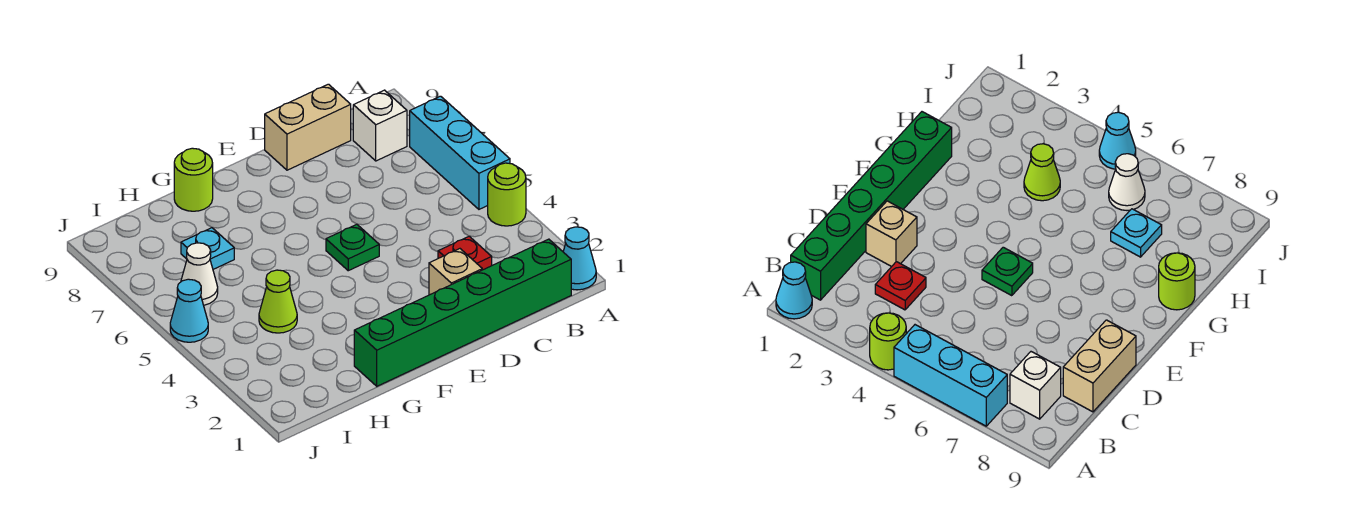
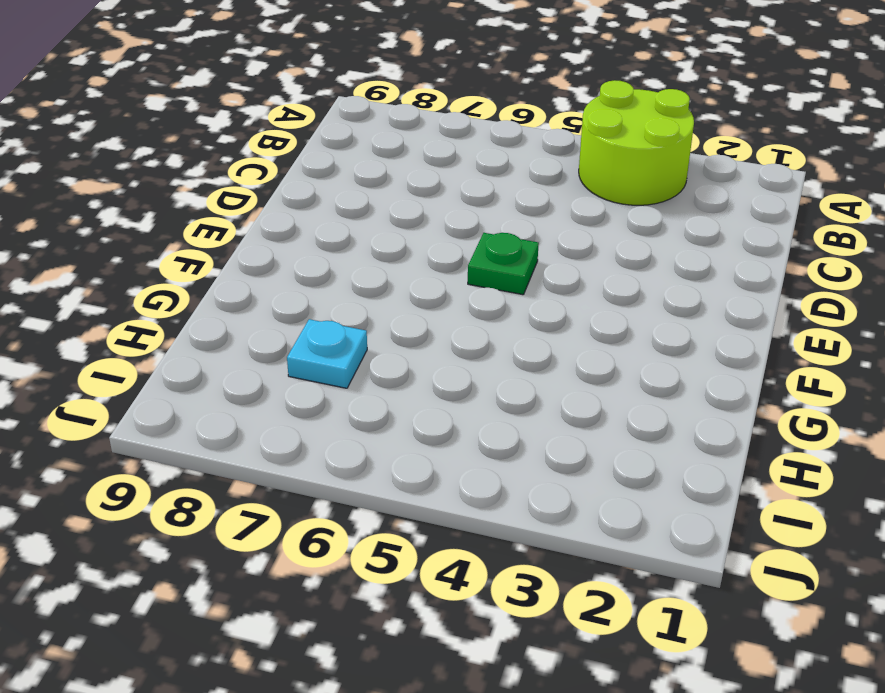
lime round brick A3:B4 level 1 -> lime round brick A4 level 1
none -> cyan cone A1 level 1
none -> cyan brick A5:A7 level 1
none -> green brick B1:G1 level 1

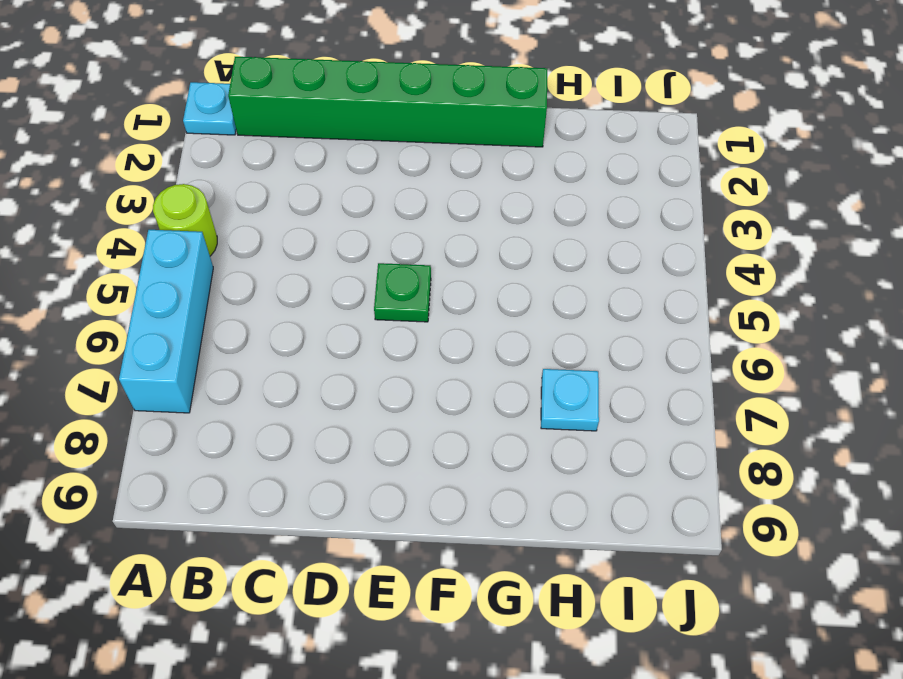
cyan plate A1 level 1 -> cyan cone A1 level 1
none -> white brick B8 level 1
none -> red plate C3 level 1
none -> tan brick C9:D9 level 1

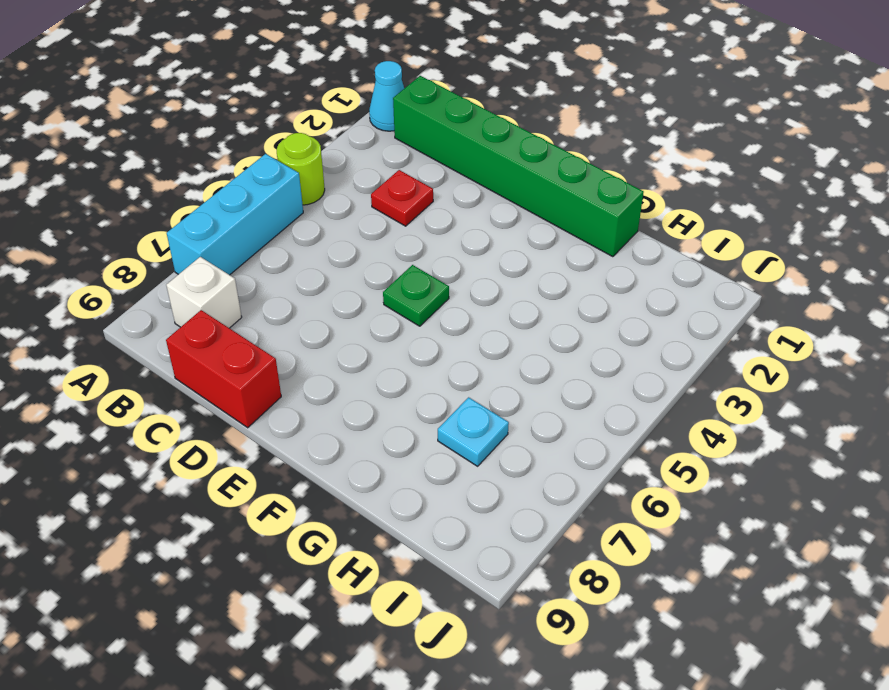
red brick C9:D9 level 1 -> tan brick C9:D9 level 1
none -> tan brick D2 level 1
none -> lime round brick G9 level 1
none -> lime cone H4 level 1

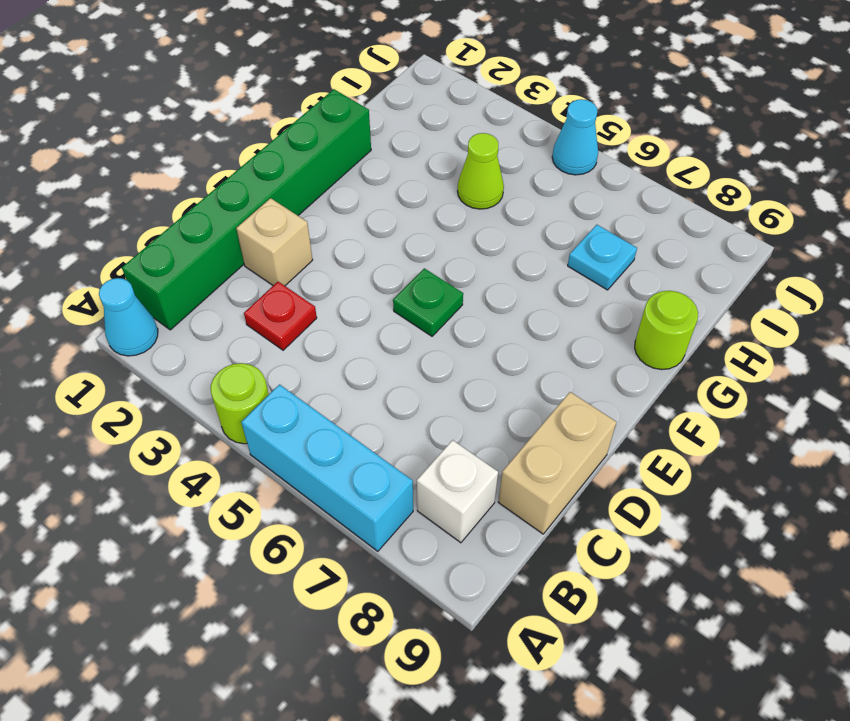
none -> white cone I6 level 1

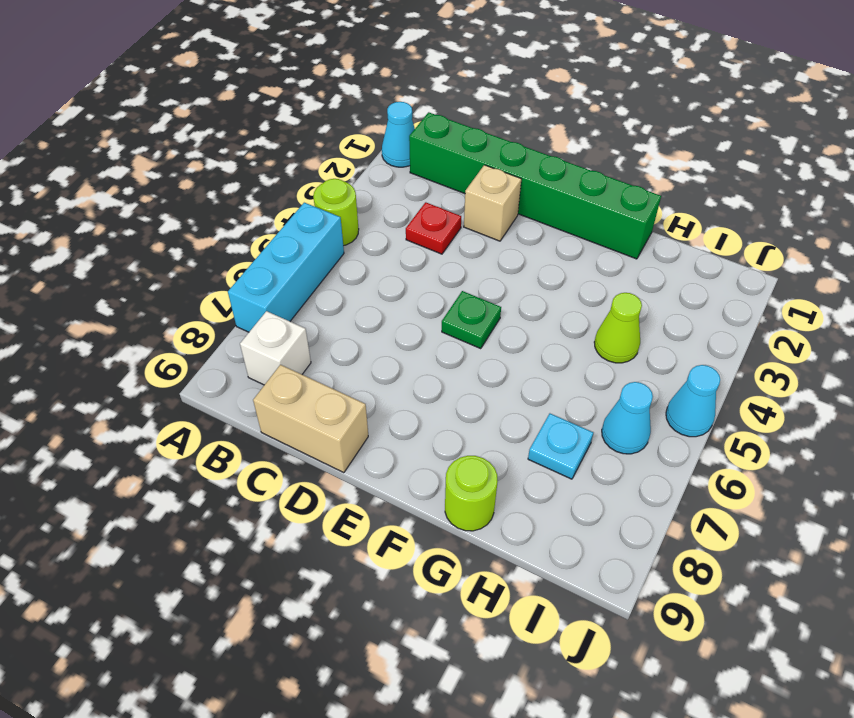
cyan cone I6 level 1 -> white cone I6 level 1

